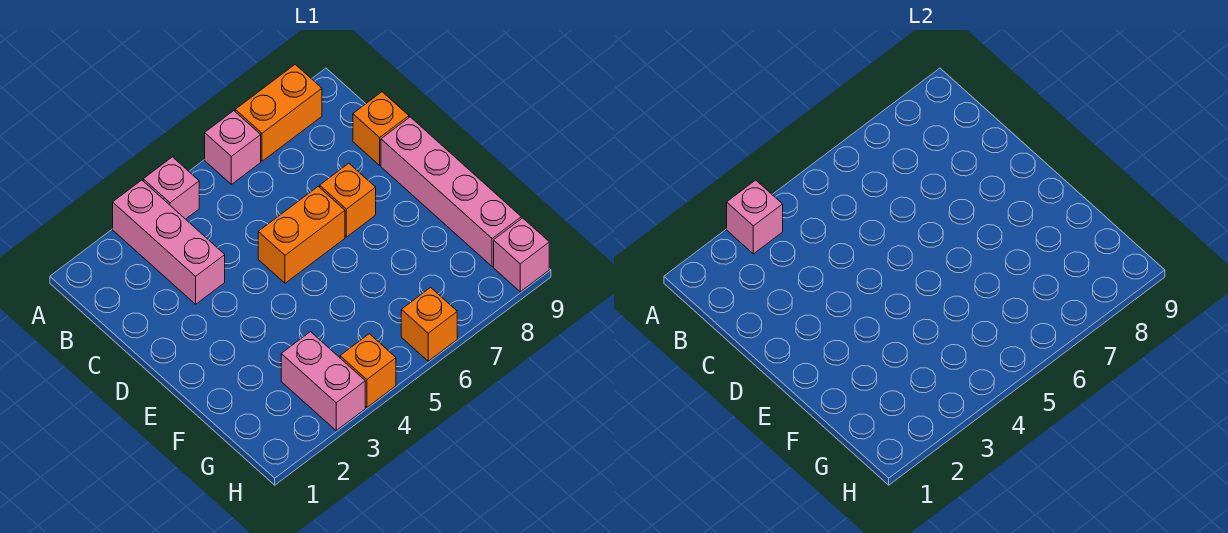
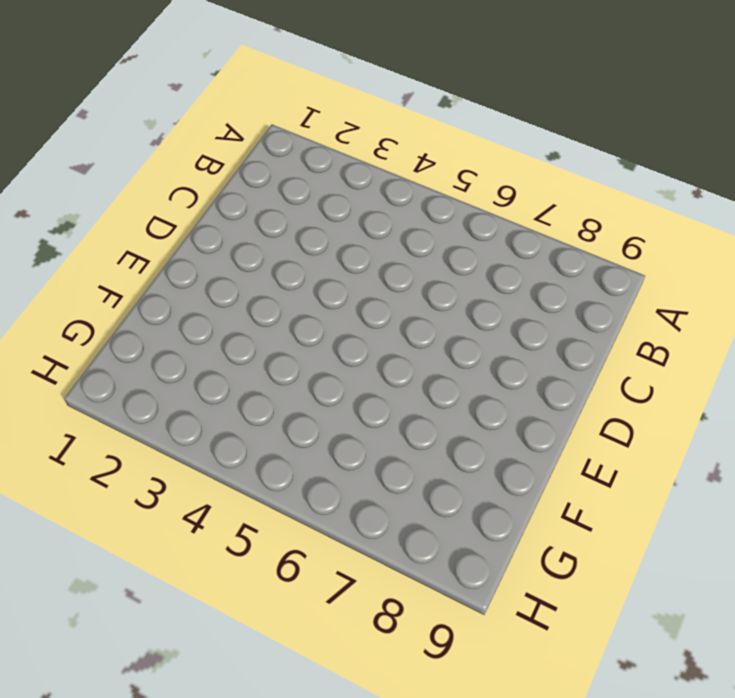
none -> pink brick A3:C3 level 1
none -> pink brick A4 level 1
none -> pink brick A6 level 1

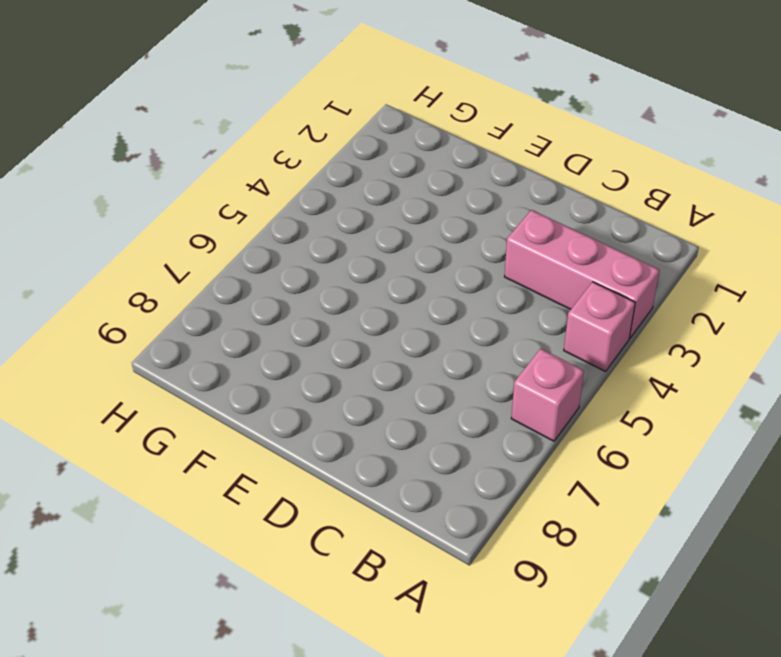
none -> orange brick A7:A8 level 1
none -> orange brick C9 level 1
none -> orange brick D5:D6 level 1

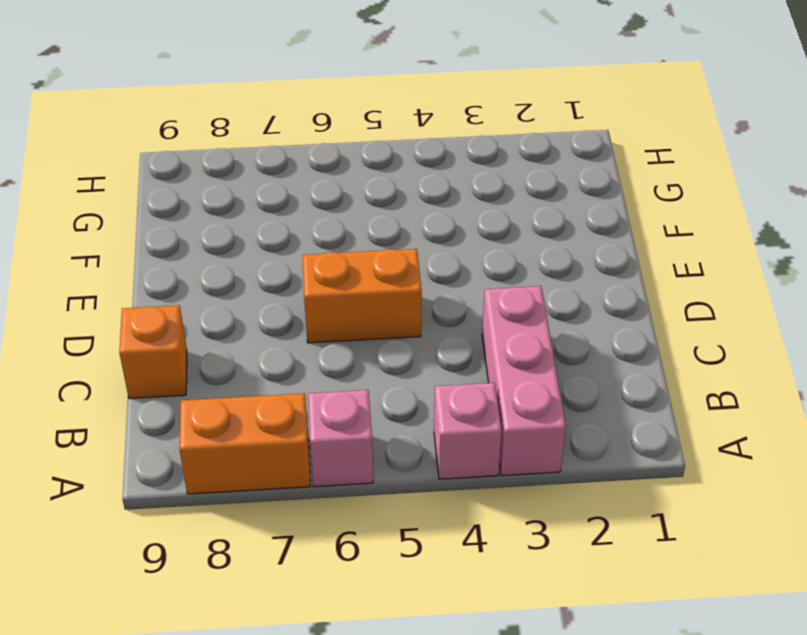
none -> orange brick D7 level 1
none -> pink brick D9:G9 level 1
none -> pink brick G3:H3 level 1

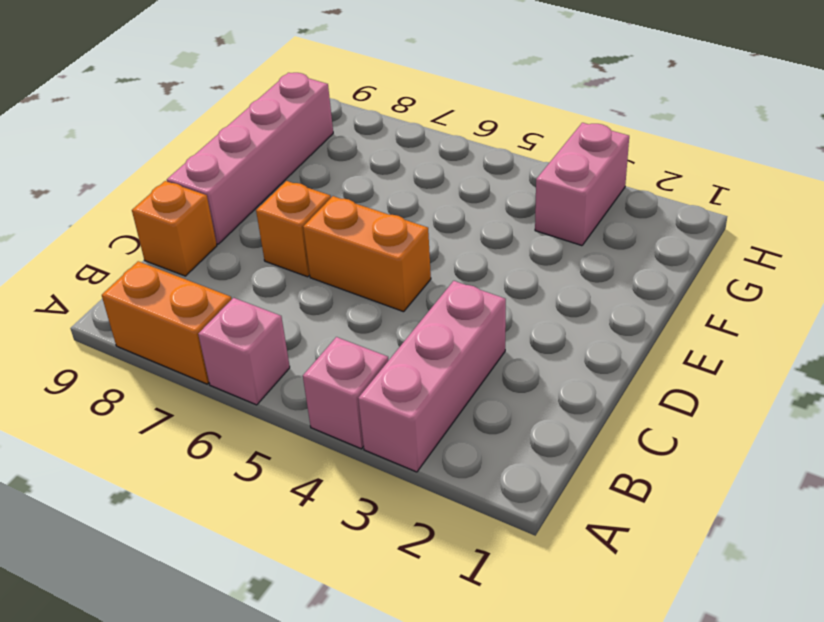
none -> orange brick H4 level 1
none -> orange brick H6 level 1
none -> pink brick H9 level 1

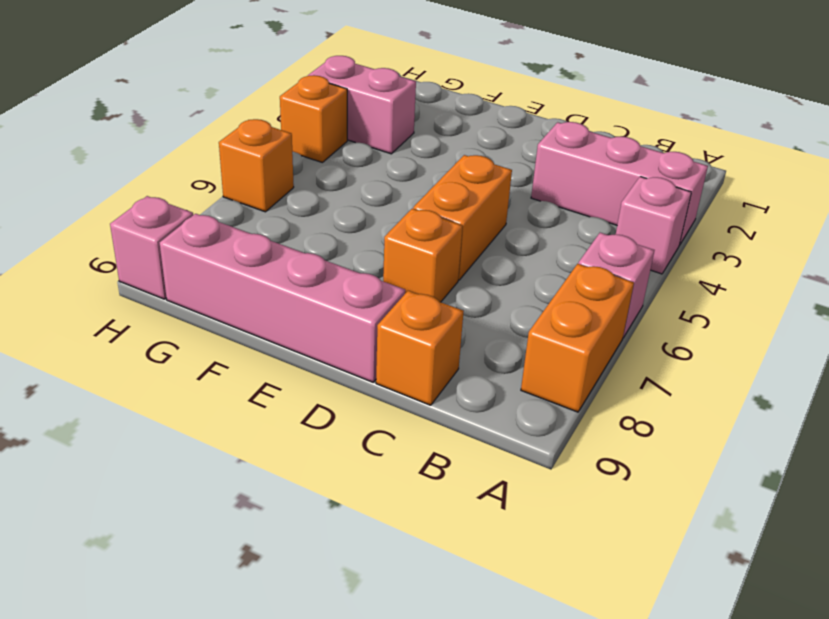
none -> pink brick A3 level 2

